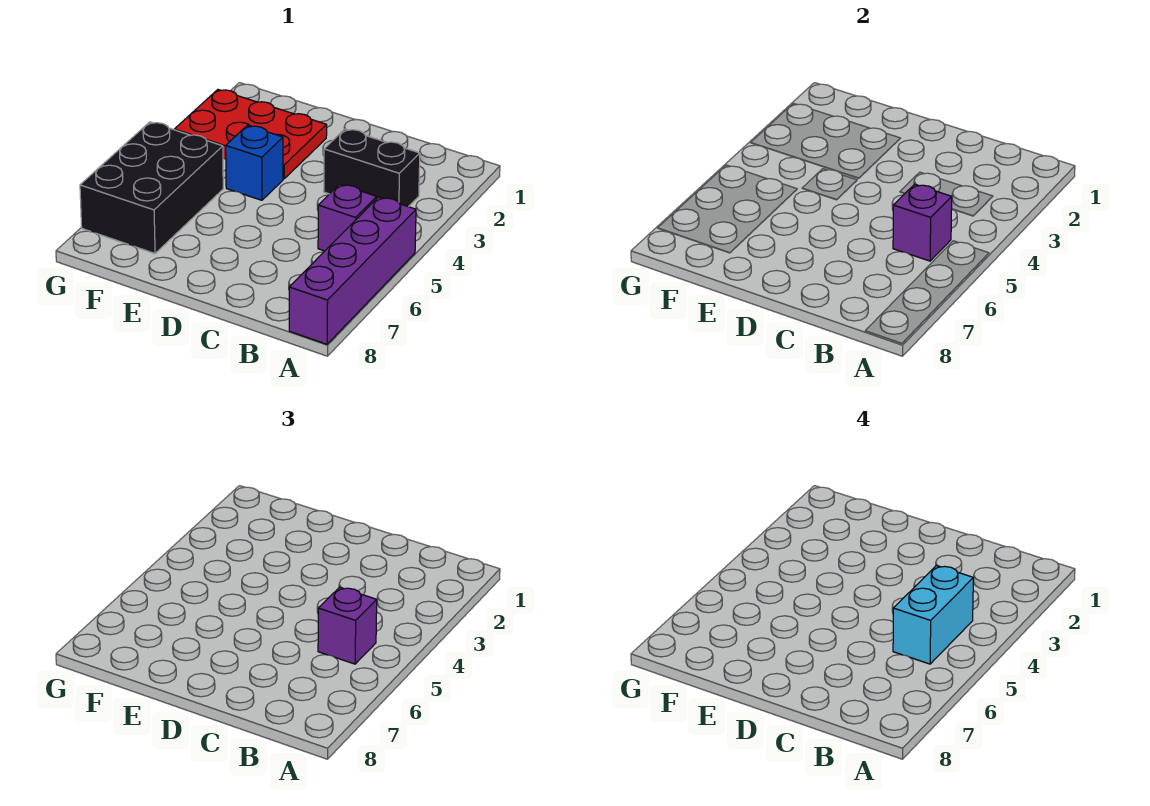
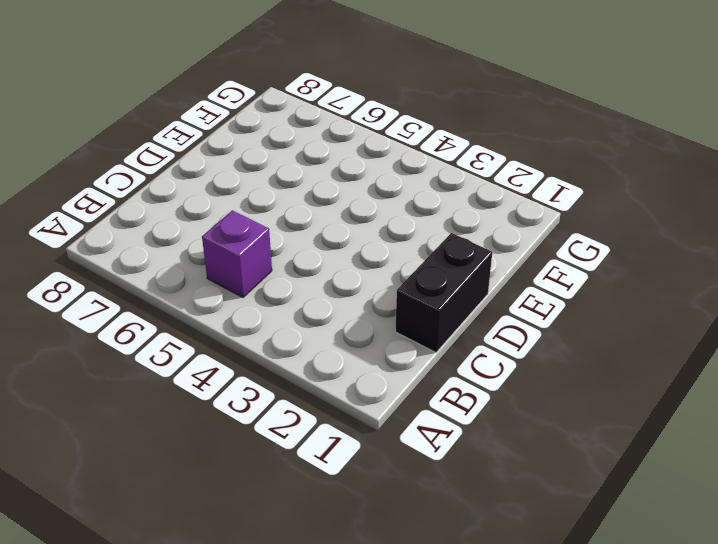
black brick C1:D1 level 1 -> black brick B3:C3 level 1
none -> purple brick A5:A8 level 1
none -> red plate E2:G3 level 1

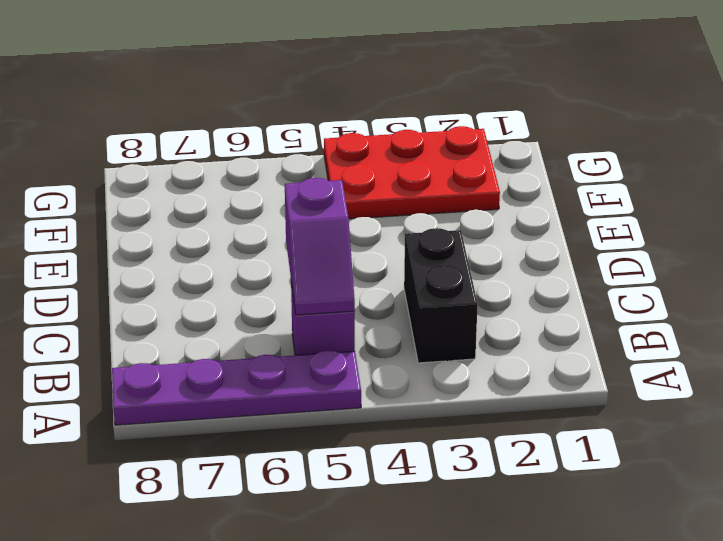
purple plate A5:A8 level 1 -> purple brick A5:A8 level 1
purple slope B5:C5 level 2 top C -> purple brick B5 level 2
red plate F2:G4 level 1 -> red plate E2:G3 level 1
none -> blue brick E4 level 1
none -> black brick F5:G7 level 1

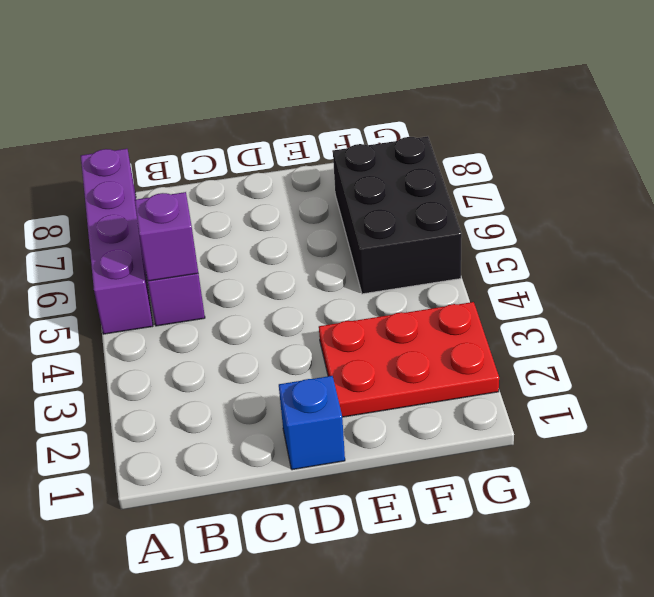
blue brick D1 level 1 -> blue brick E4 level 1
none -> black brick B3:C3 level 1
none -> purple brick B5 level 3

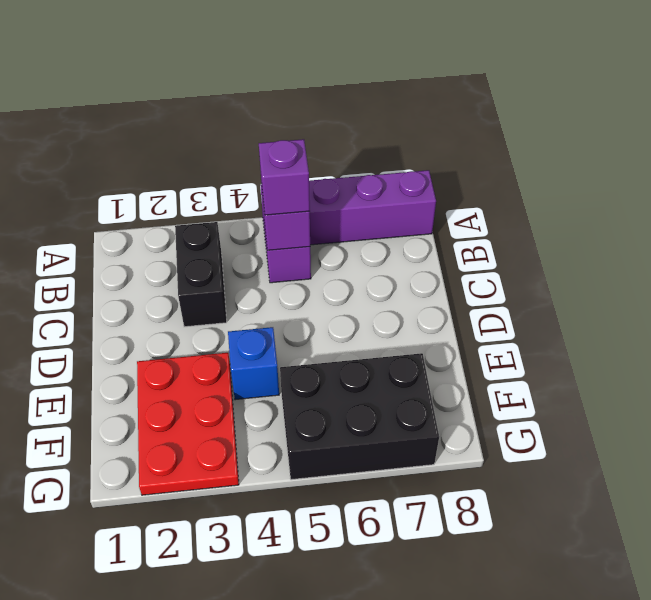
none -> cyan brick B4:B5 level 4

